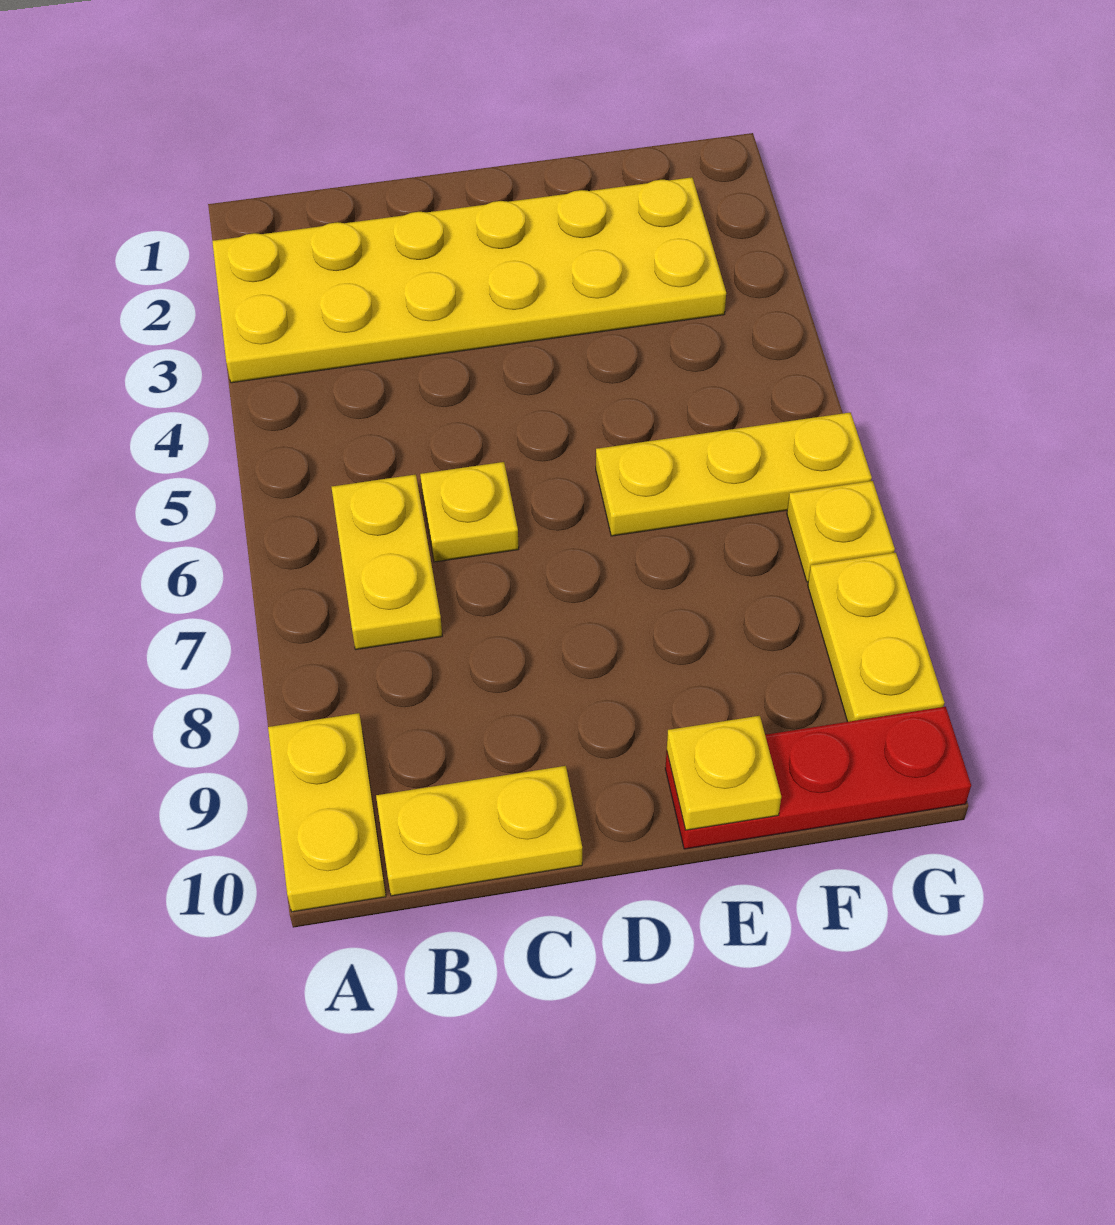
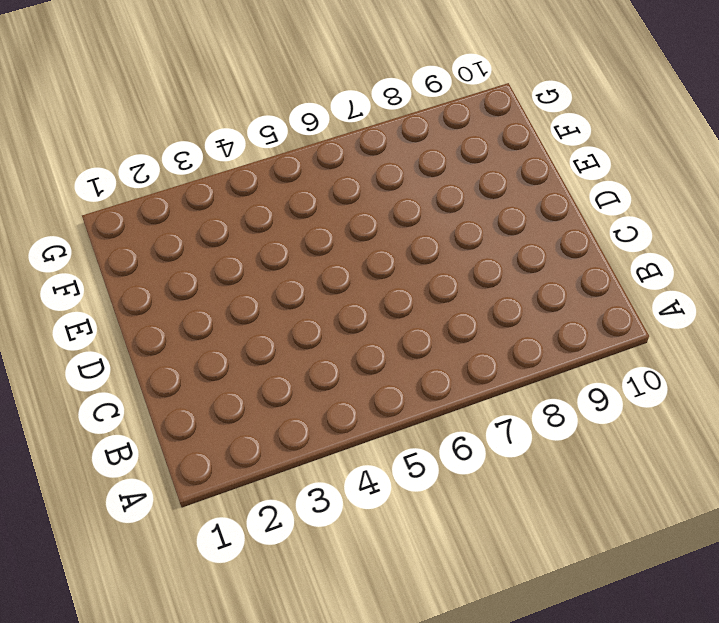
none -> yellow plate A2:F3 level 1
none -> yellow plate A9:A10 level 1

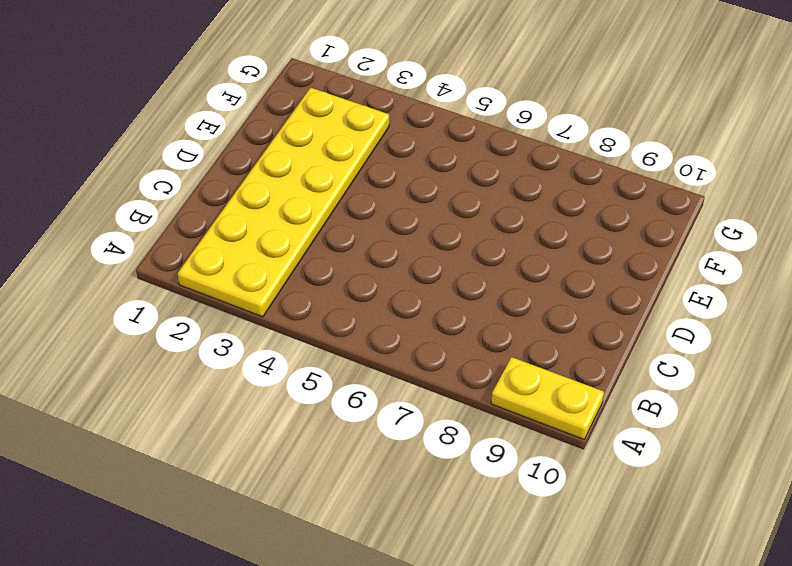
none -> yellow plate B6:B7 level 1
none -> yellow plate B10:C10 level 1

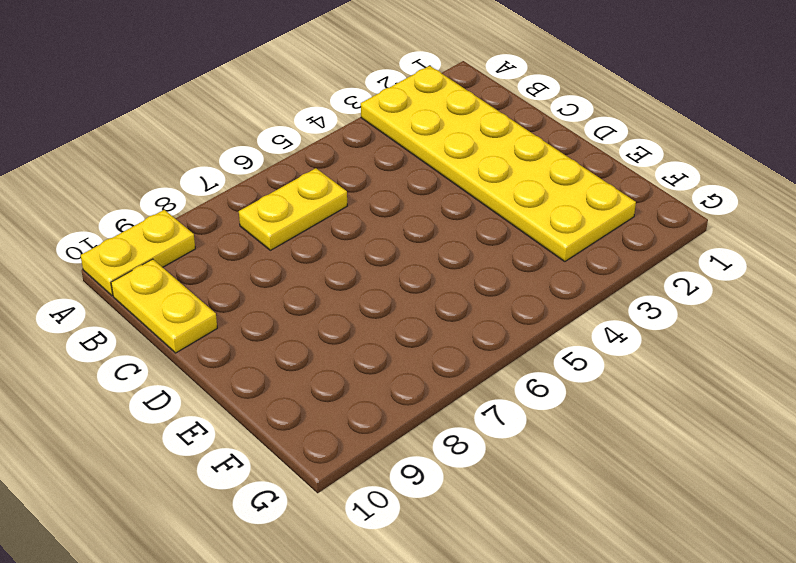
none -> yellow plate C6 level 1
none -> yellow plate E6:G6 level 1

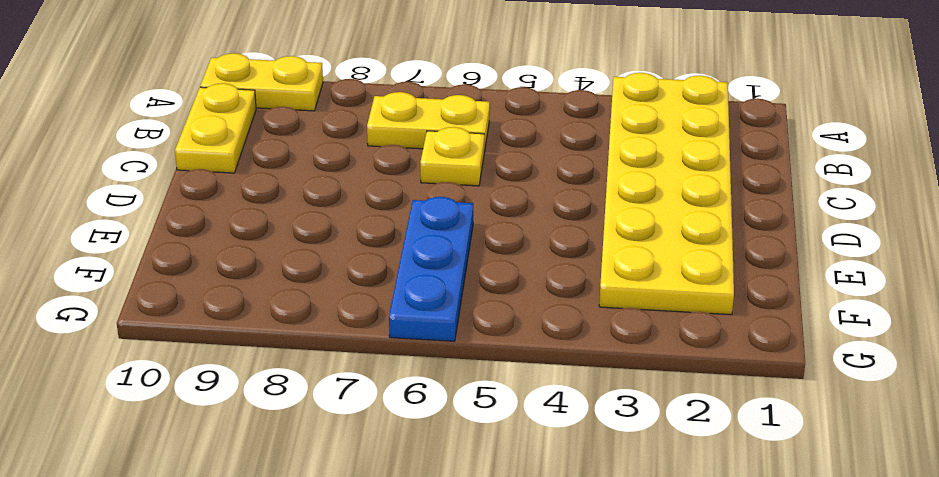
blue plate E6:G6 level 1 -> yellow plate E6:G6 level 1
none -> red plate E10:G10 level 1
none -> yellow plate G7 level 1

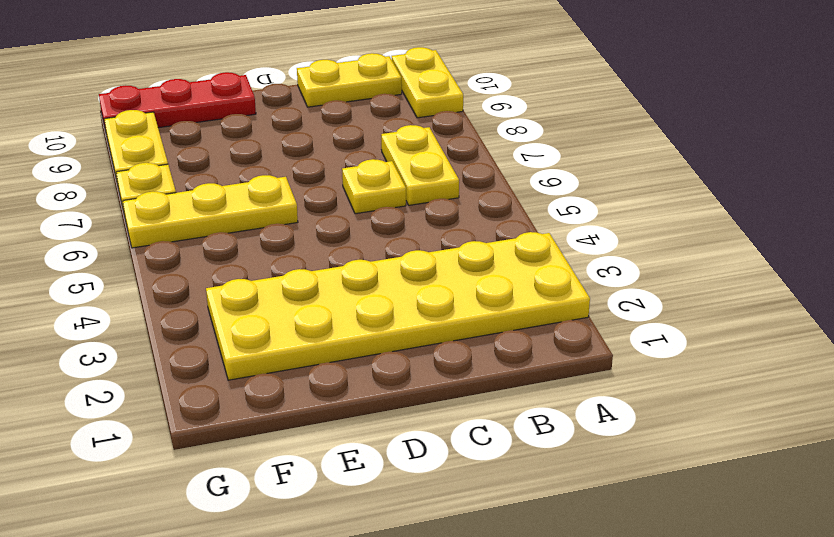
none -> yellow plate E10 level 2

